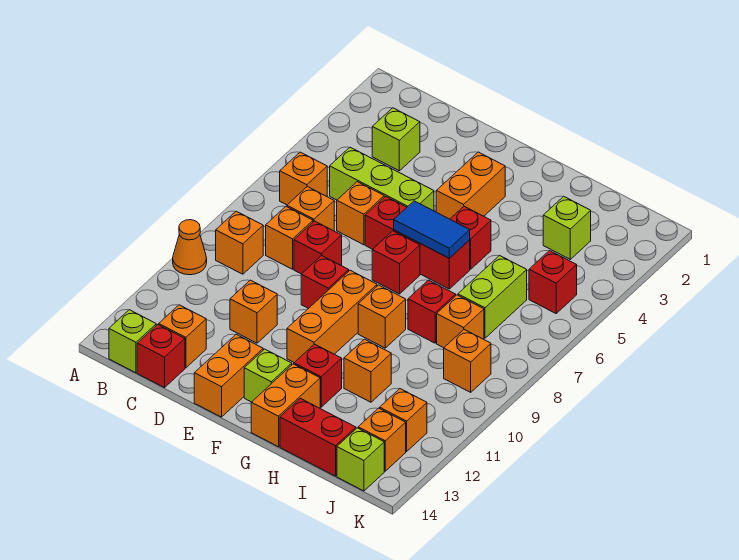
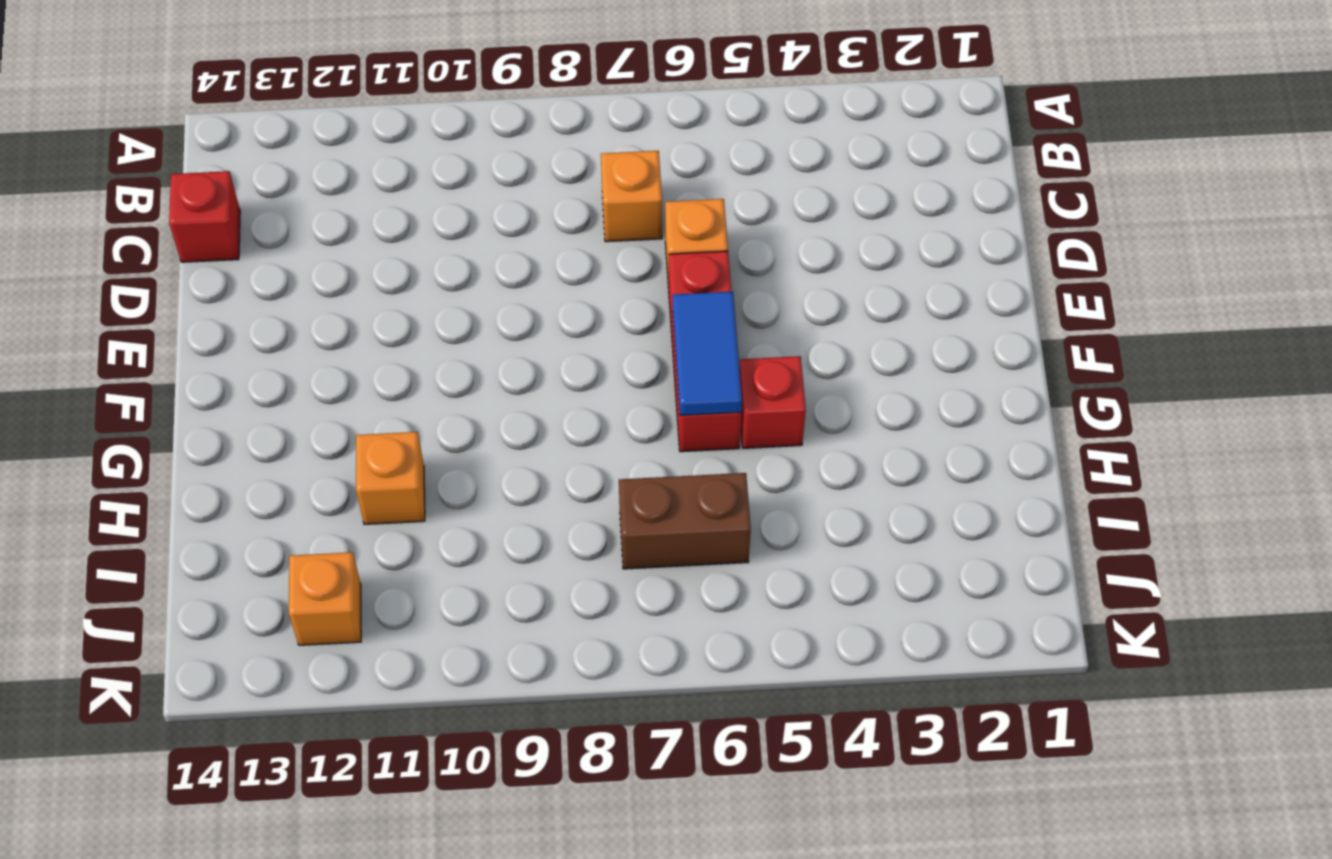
brown brick I6:I7 level 1 -> lime brick I6:I7 level 1
none -> orange cone A10 level 1
none -> orange brick B6 level 1
none -> orange brick B9 level 1
none -> lime brick B14 level 1

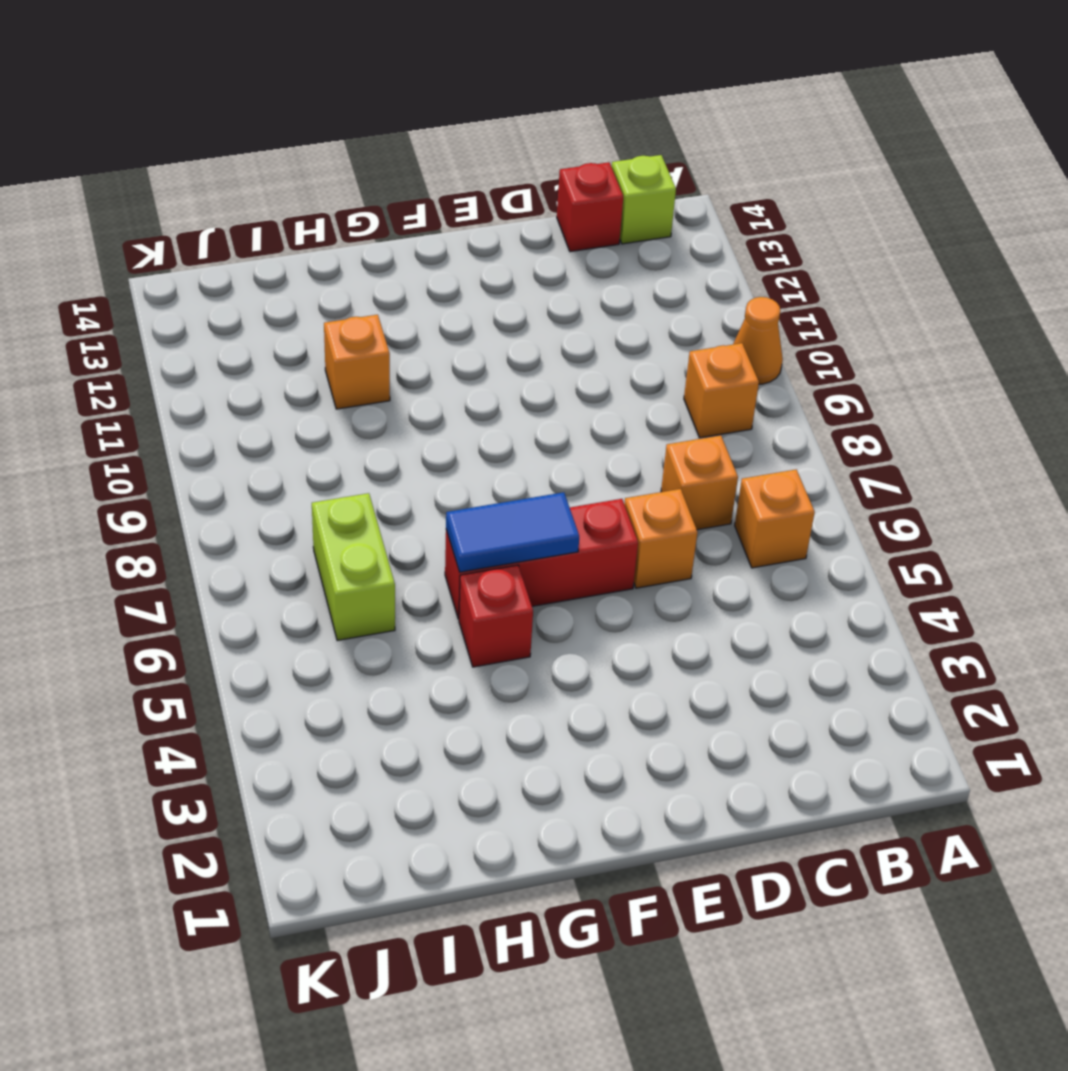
none -> lime brick C3 level 1
none -> lime brick C5:E5 level 1
none -> orange brick C8 level 1
none -> orange brick C13 level 1

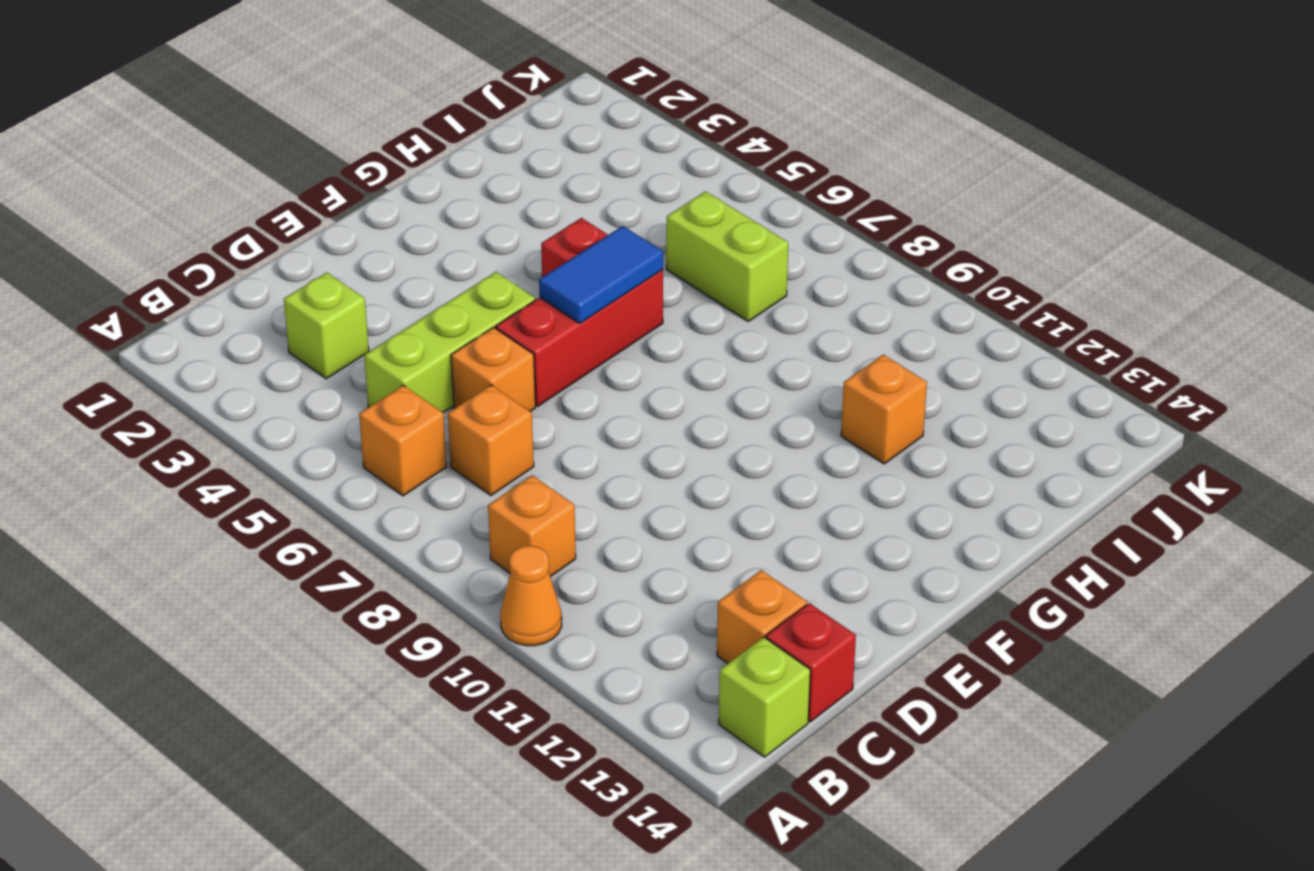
none -> orange brick C8 level 1
none -> red brick D8 level 1
none -> orange brick D11 level 1
none -> red brick E9 level 1

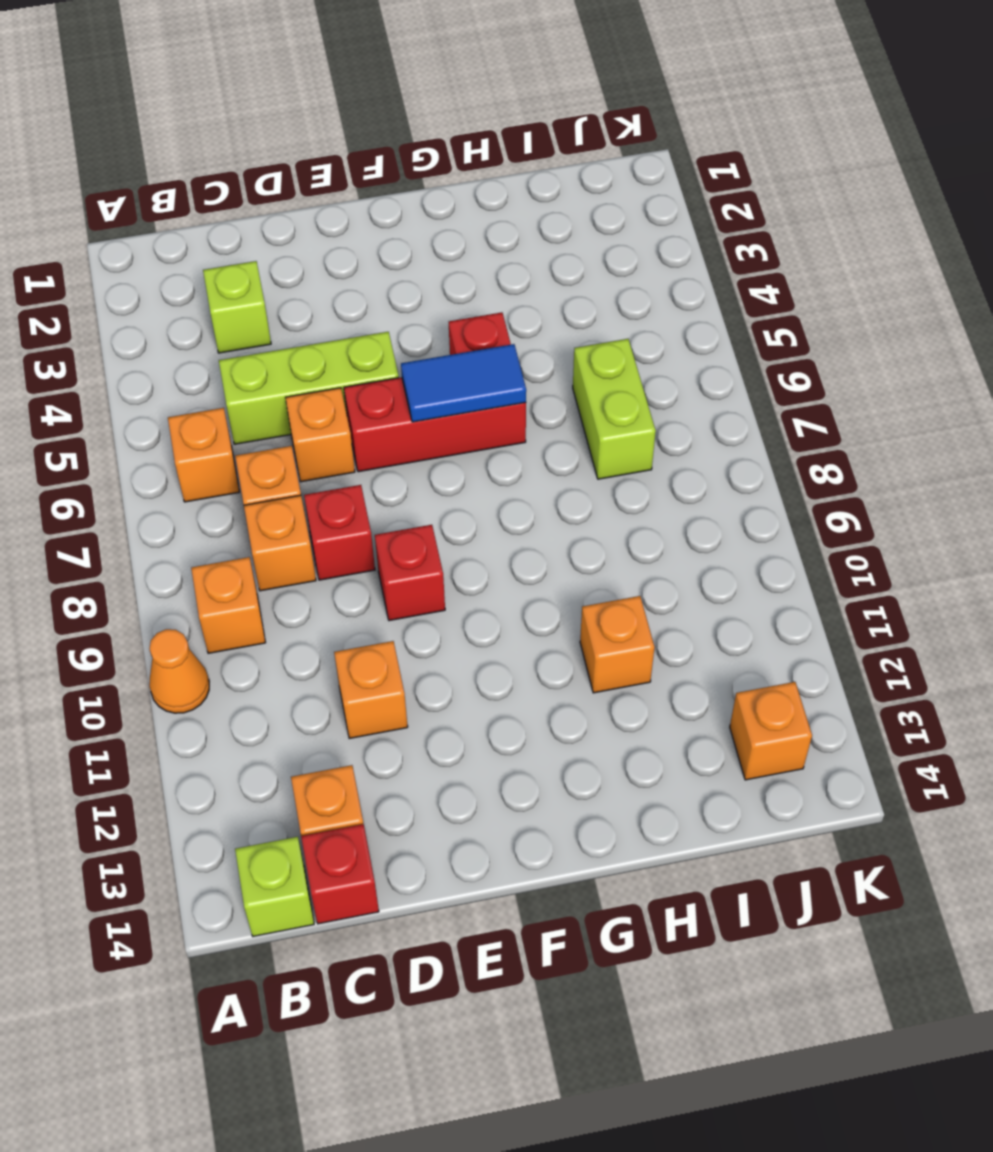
none -> orange brick E13:E14 level 1
none -> orange brick F3:F4 level 1
none -> red brick F7 level 1
none -> orange brick F9:F11 level 1

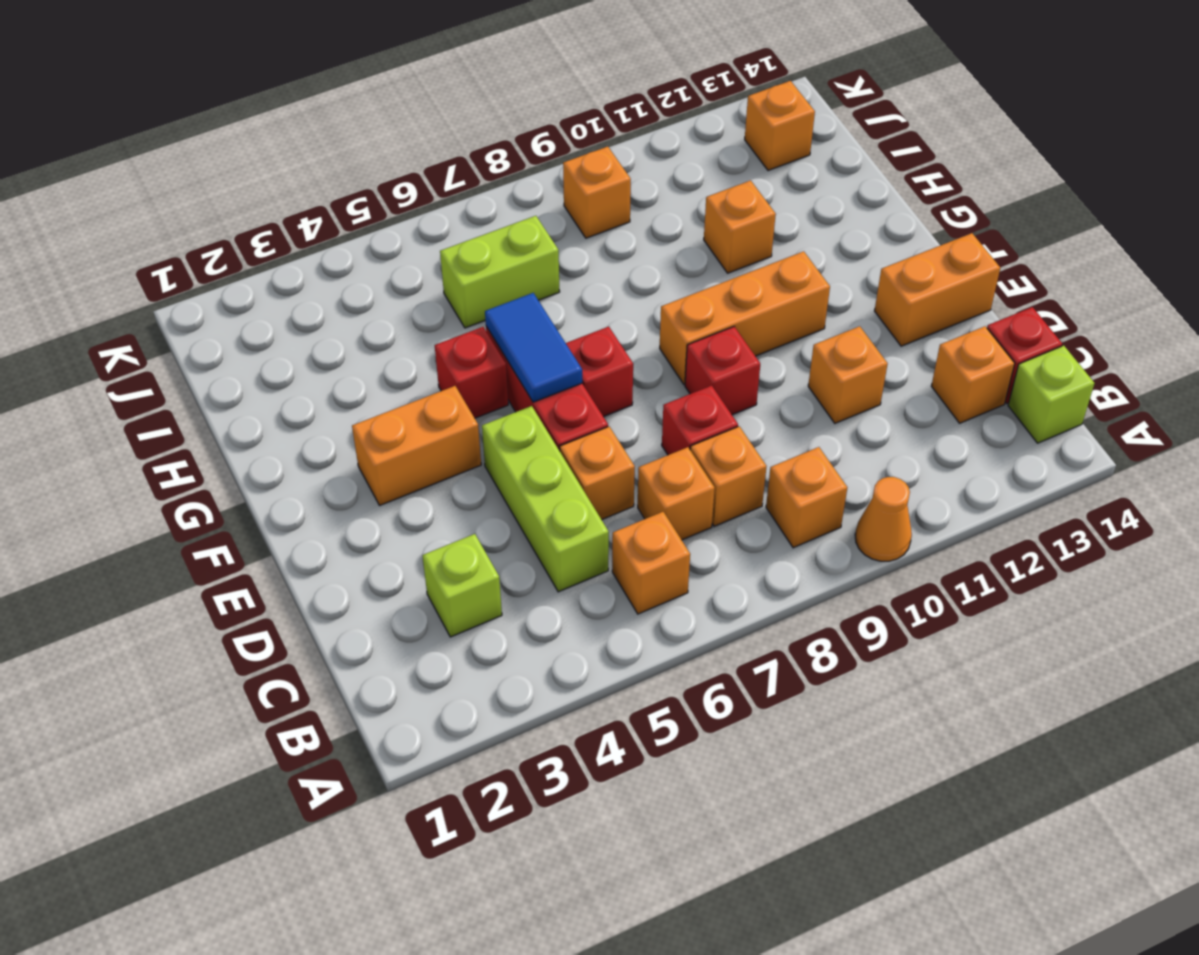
none -> lime brick F13 level 1
none -> orange brick G9 level 1
none -> red brick G12 level 1
none -> orange brick G13:G14 level 1

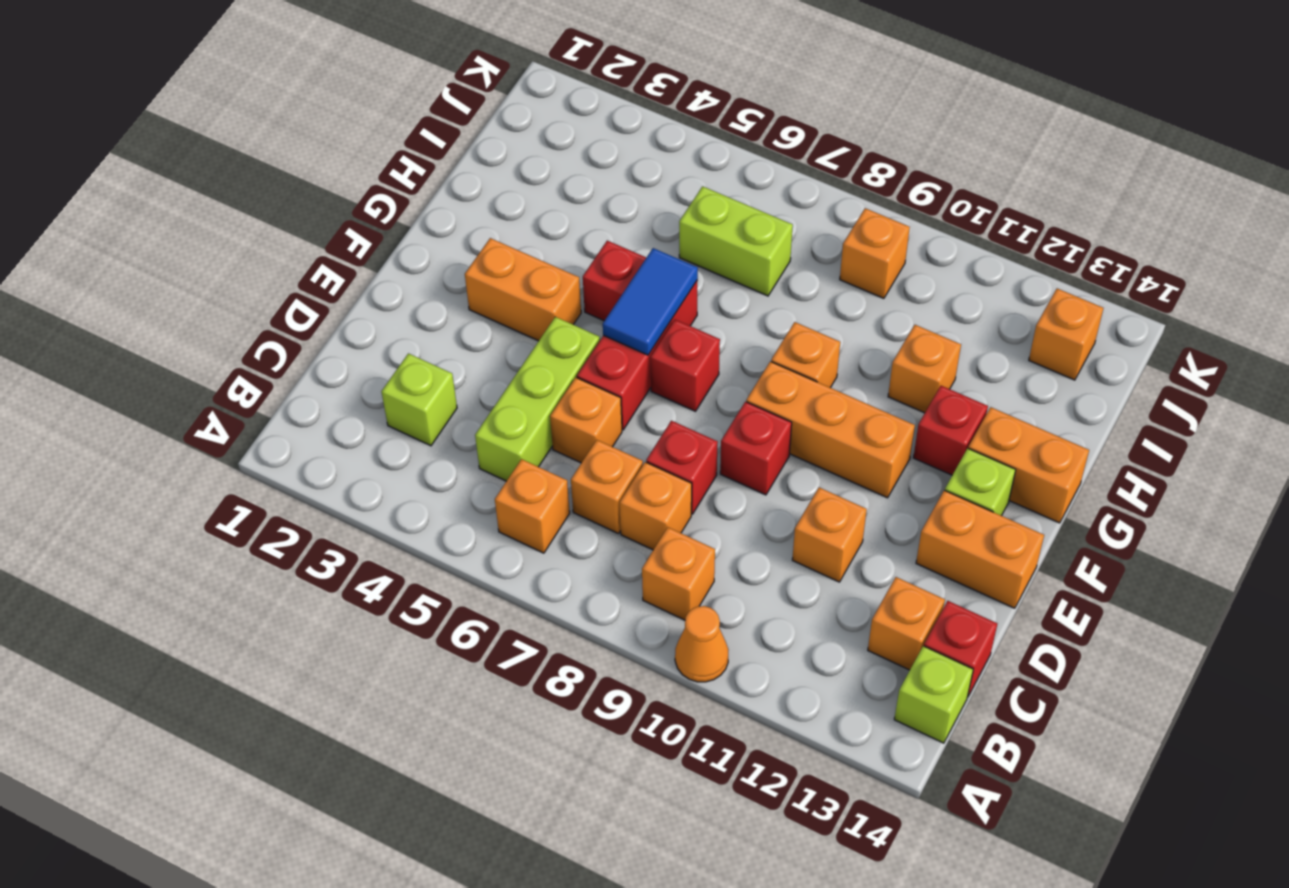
none -> red brick H8 level 1
none -> red brick H14:I14 level 1
none -> lime brick I3 level 1
none -> orange brick I8 level 1

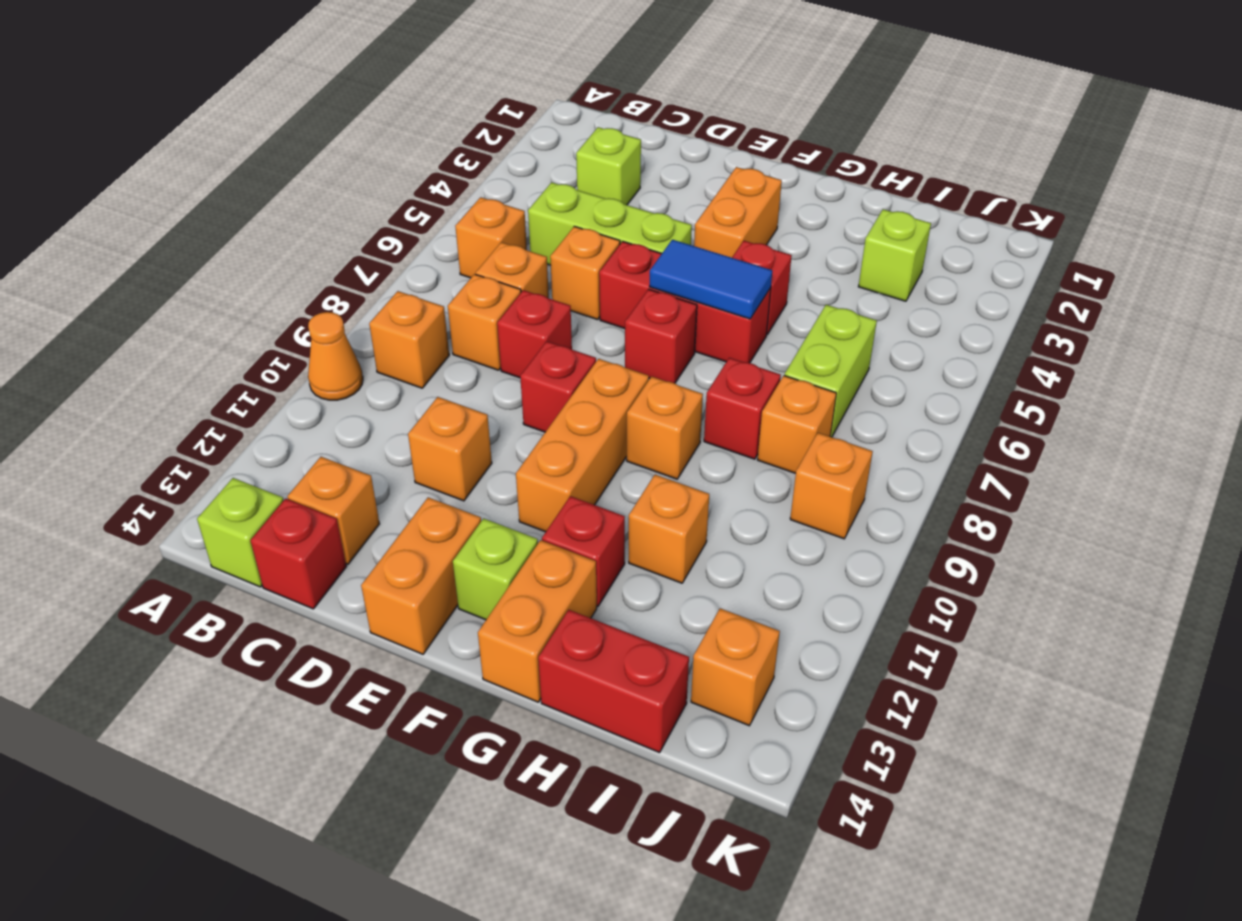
none -> red brick J5 level 1
none -> orange brick J12 level 1
none -> lime brick J14 level 1

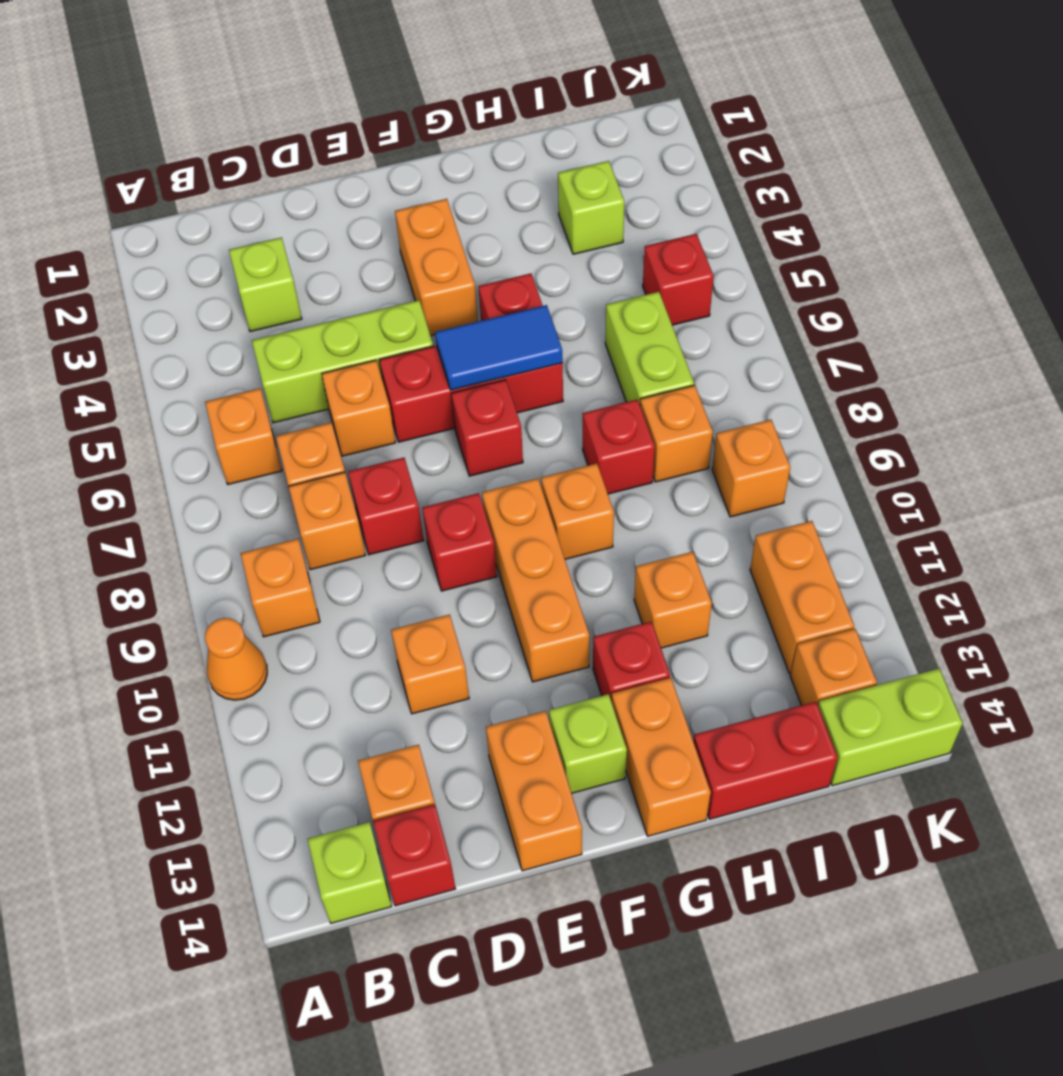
orange brick J11:J12 level 1 -> orange brick J12 level 1
lime brick J14:K14 level 1 -> lime brick J14 level 1

